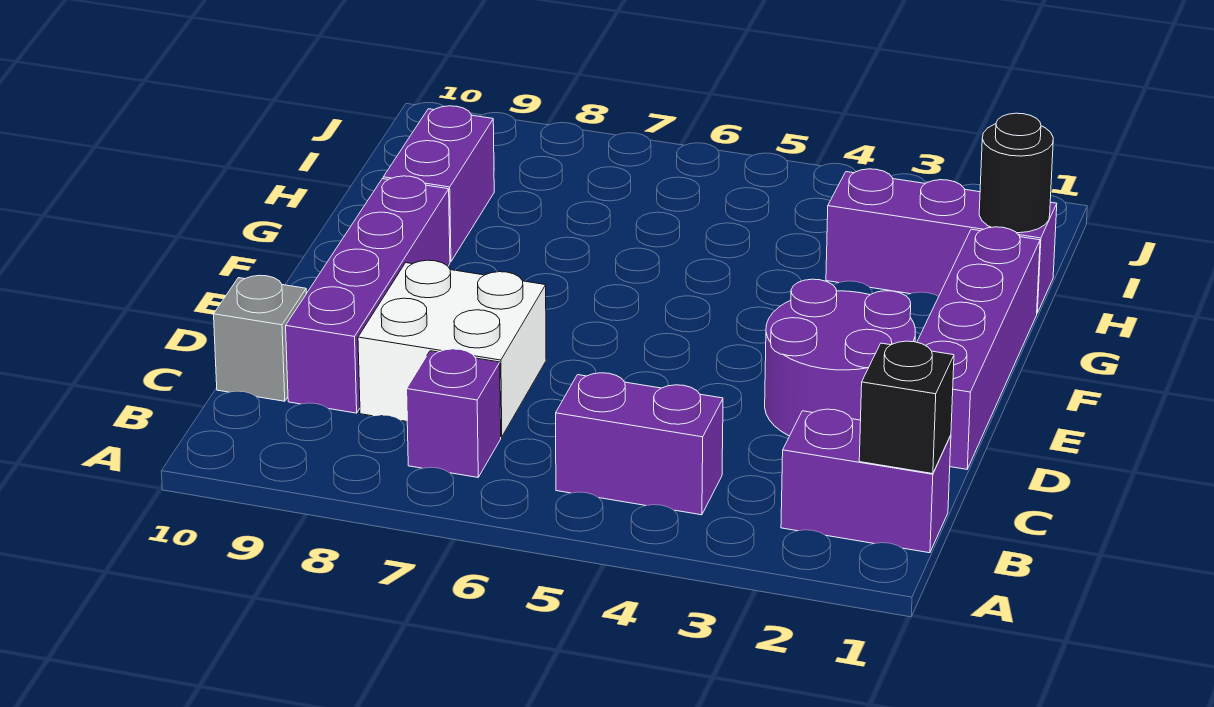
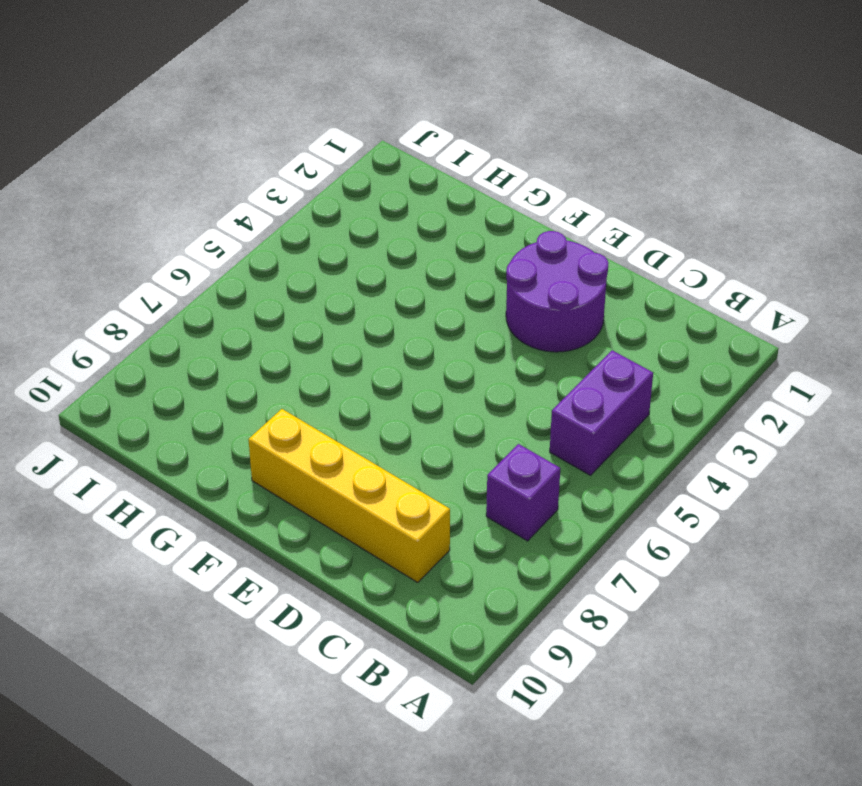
yellow brick C9:F9 level 1 -> purple brick C9:F9 level 1
none -> purple brick B1:B2 level 1
none -> white brick C7:D8 level 1
none -> grey brick C10 level 1

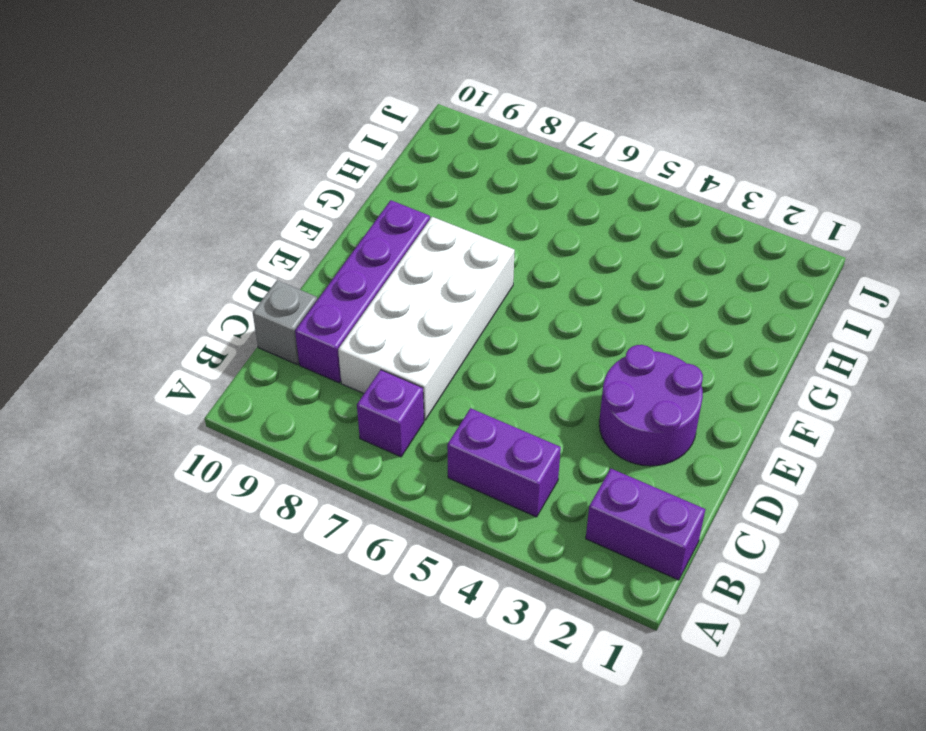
white brick C7:F8 level 1 -> white brick C7:D8 level 1
none -> purple brick D1:G1 level 1
none -> purple brick G9:H9 level 1
none -> purple brick H1:H3 level 1

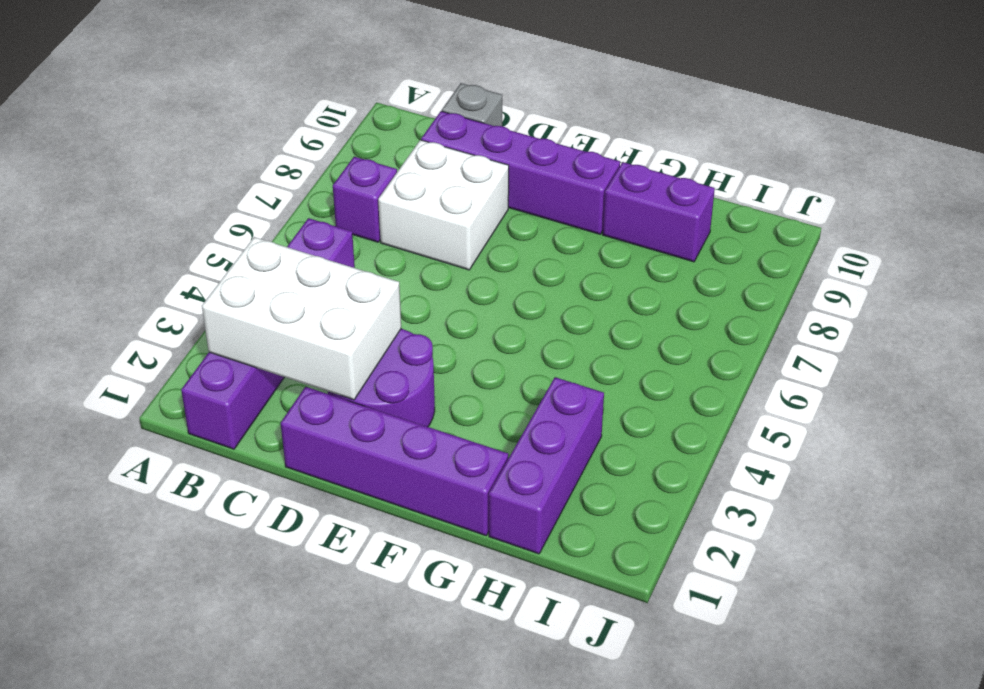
white brick B2:D3 level 2 -> none
none -> black brick B1 level 2
none -> black round brick H1 level 2

